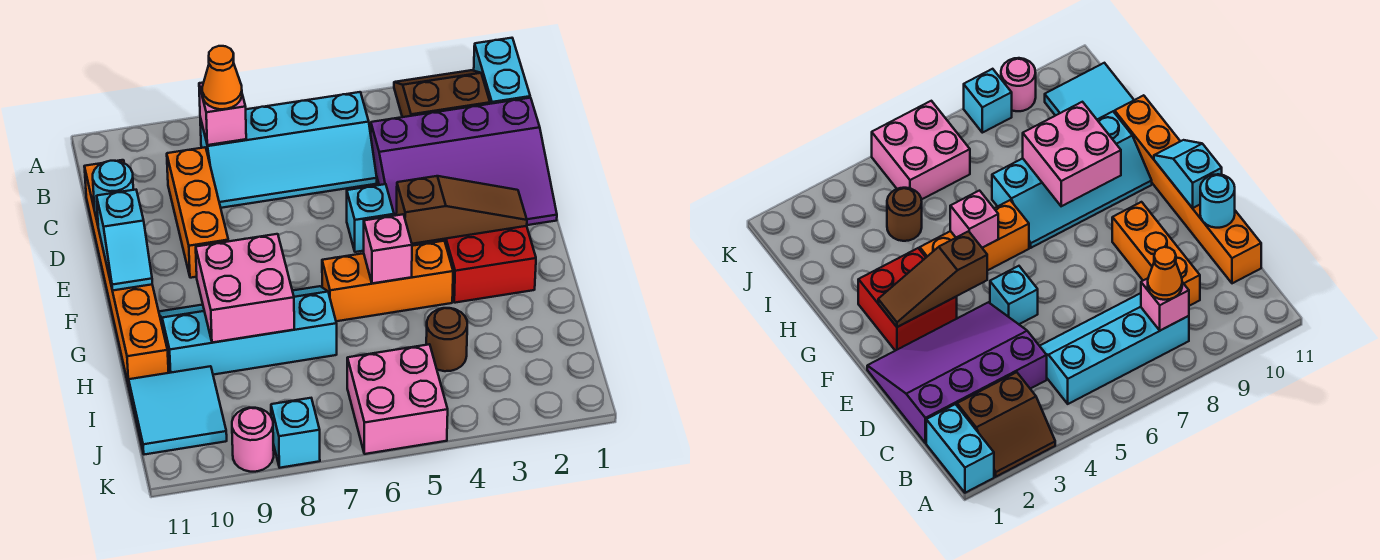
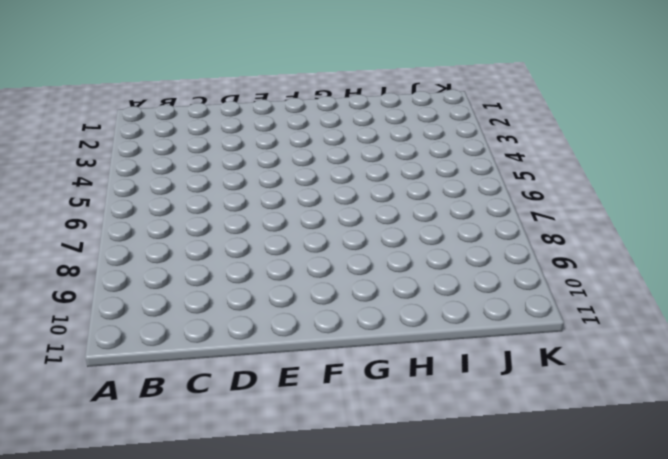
none -> cyan brick A1:B1 level 1
none -> brown slope A2:B3 level 1 top B
none -> cyan slope B5:C8 level 1 top B

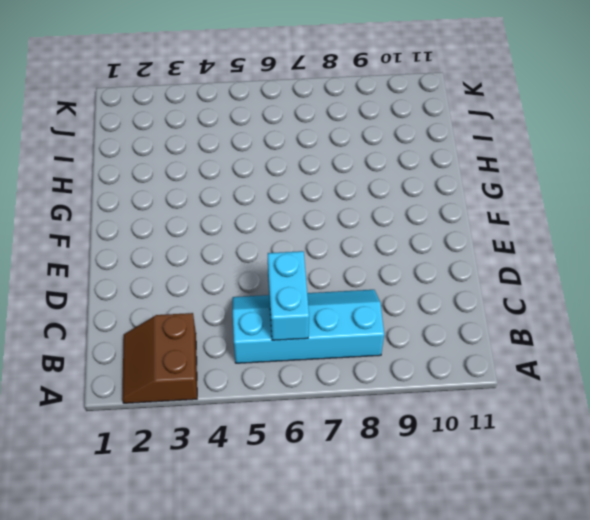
brown slope A2:B3 level 1 top 3 -> brown slope A2:B3 level 1 top B
cyan brick B6:C6 level 2 -> cyan brick A1:B1 level 1
none -> purple slope C1:E4 level 1 top C
none -> orange brick C9:E9 level 1
none -> orange brick C11:H11 level 1

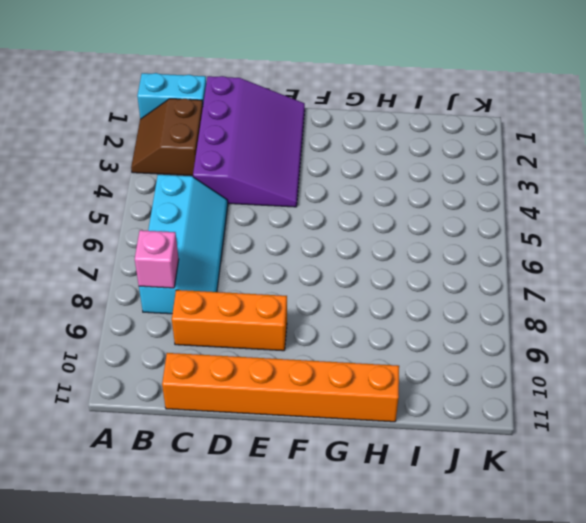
none -> cyan brick E5 level 1
none -> red brick F2:G3 level 1
none -> orange brick G4:G6 level 1

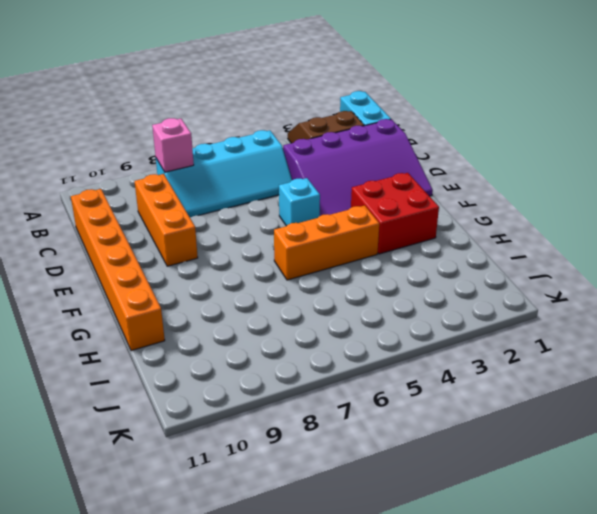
none -> cyan slope G7:H10 level 1 top H
none -> brown round brick I4 level 1
none -> cyan tile I10:J11 level 1

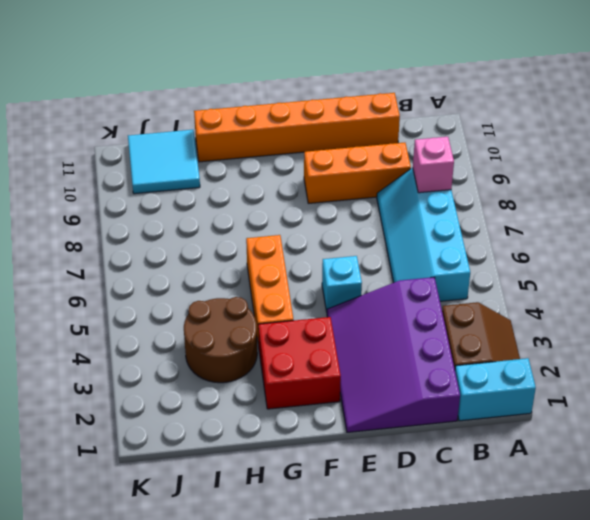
brown round brick H3:I4 level 1 -> brown round brick I4 level 1
none -> cyan slope G7:H10 level 1 top H
none -> pink brick J5:K6 level 1
none -> cyan brick K8 level 1

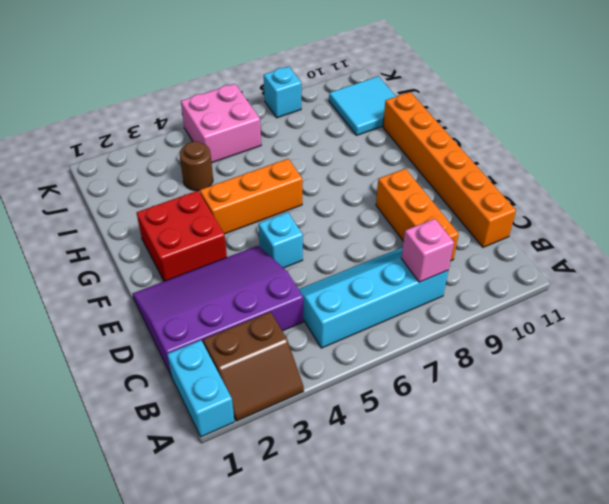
none -> cyan slope G7:H10 level 1 top H
none -> pink round brick K9 level 1
none -> cyan round brick D11 level 2

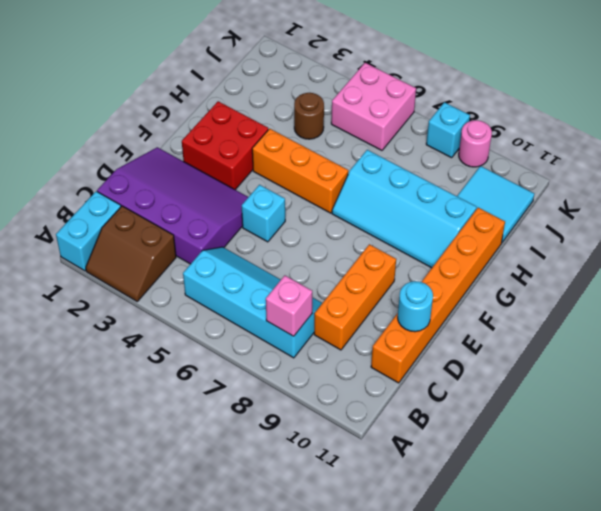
none -> cyan slope E11:F11 level 2 top E
none -> brown slope F2:F4 level 2 top 4
none -> pink brick G5 level 2

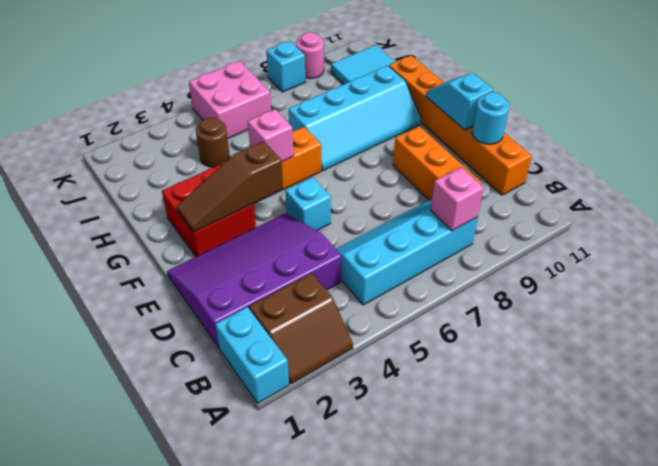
none -> pink brick G8:H9 level 2
none -> orange cone B8 level 3

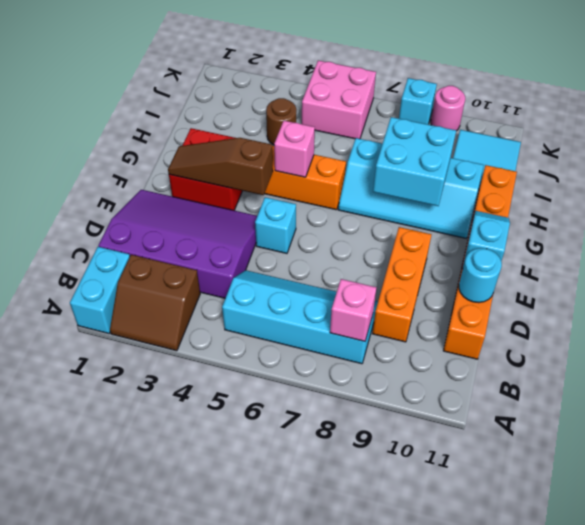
cyan brick G8:H9 level 2 -> pink brick G8:H9 level 2
none -> orange cone B8 level 3

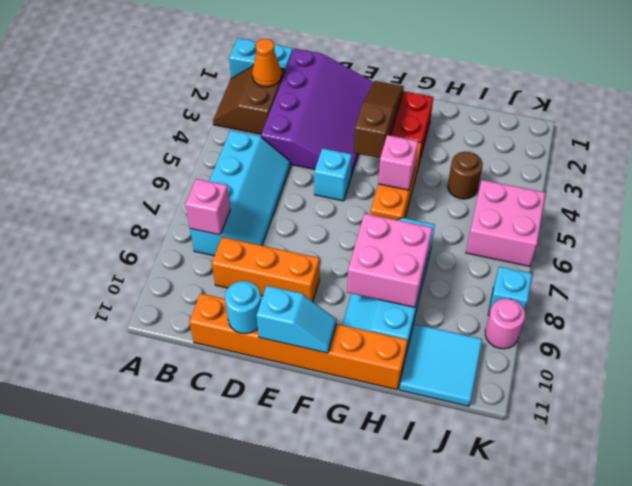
orange cone B2 level 2 -> orange cone B8 level 3

